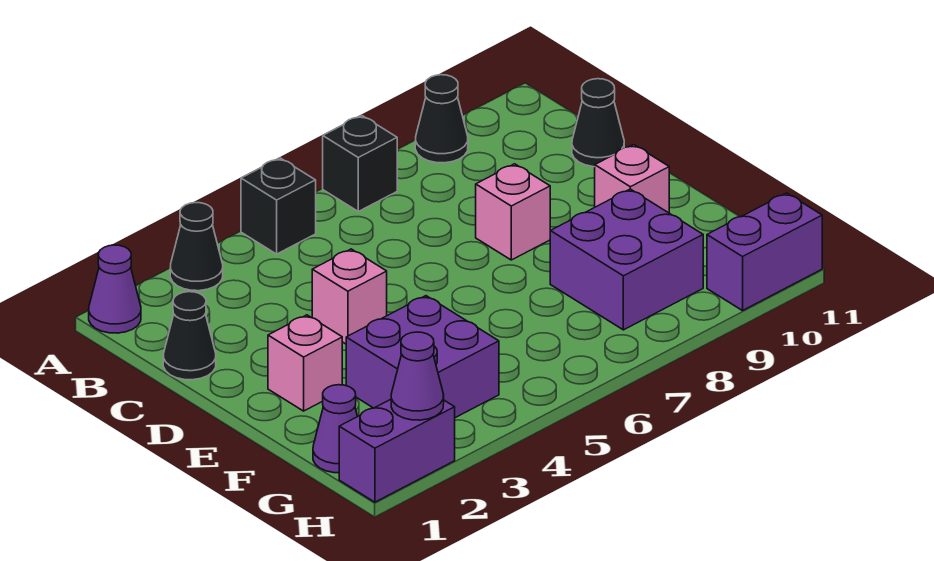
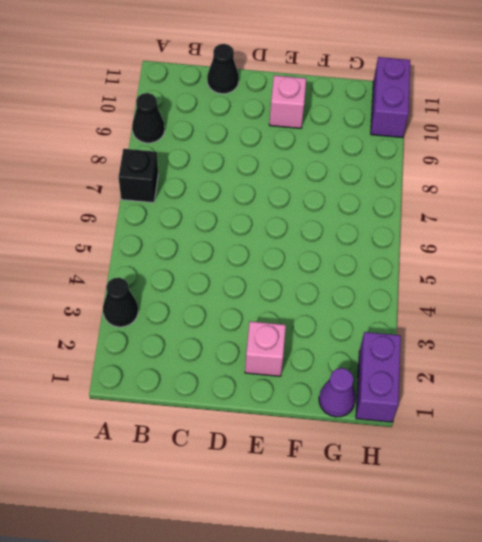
none -> purple cone A1 level 1
none -> black brick A5 level 1
none -> black cone C1 level 1

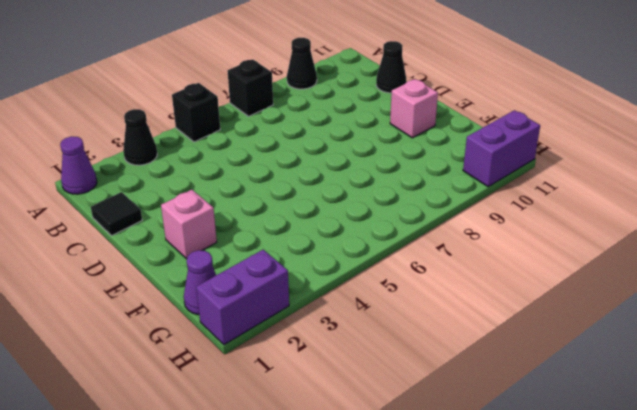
black tile C1 level 1 -> black cone C1 level 1
none -> pink brick D4 level 1
none -> pink brick D8 level 1
none -> purple brick F3:G4 level 1

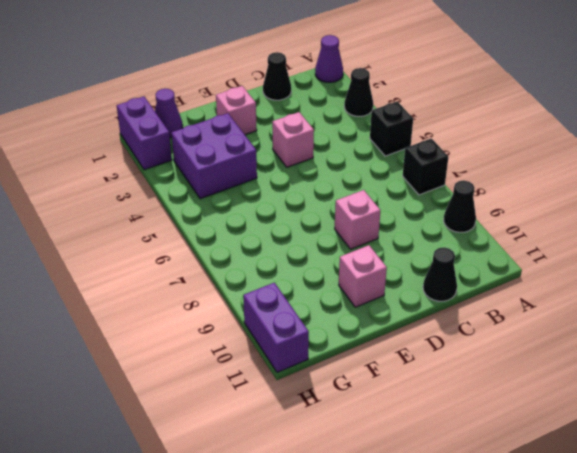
none -> purple brick F8:G9 level 1
none -> purple cone H2 level 2

